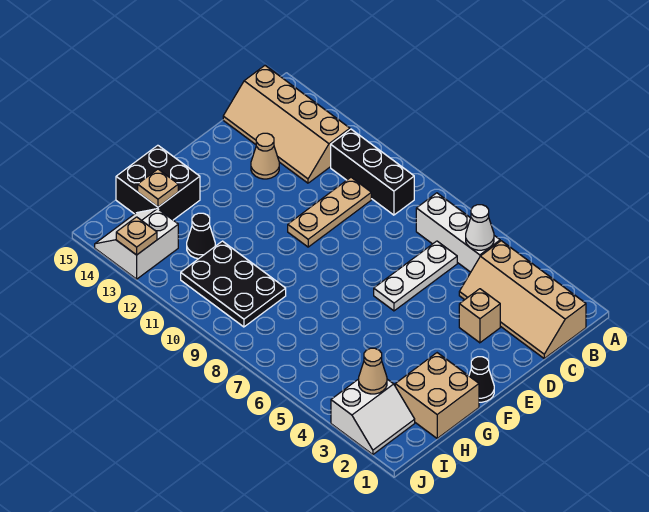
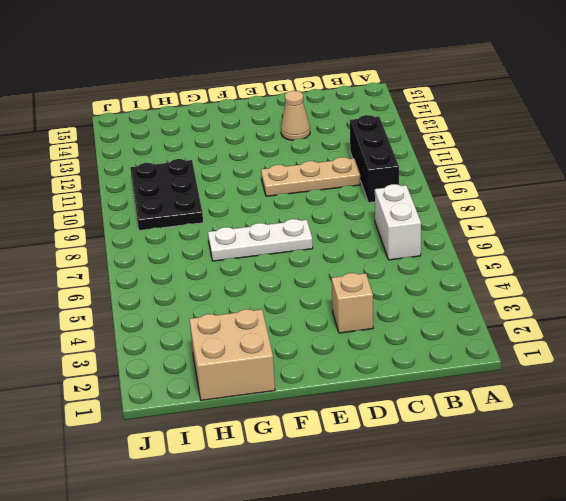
white brick B6:B7 level 1 -> white brick B5:B7 level 1
white plate E7:G7 level 1 -> white plate C6:E6 level 1
none -> tan slope B1:C4 level 1 top B
none -> tan slope B12:C15 level 1 top B
none -> black cone F1 level 1

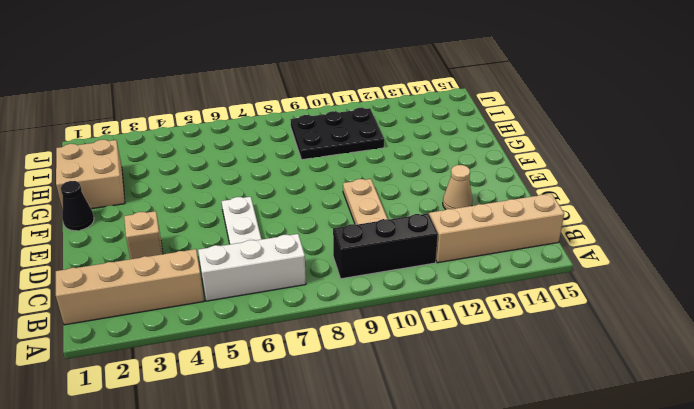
none -> black brick G14:H15 level 1
none -> black cone H12 level 1
none -> white slope I2:J3 level 1 top 3

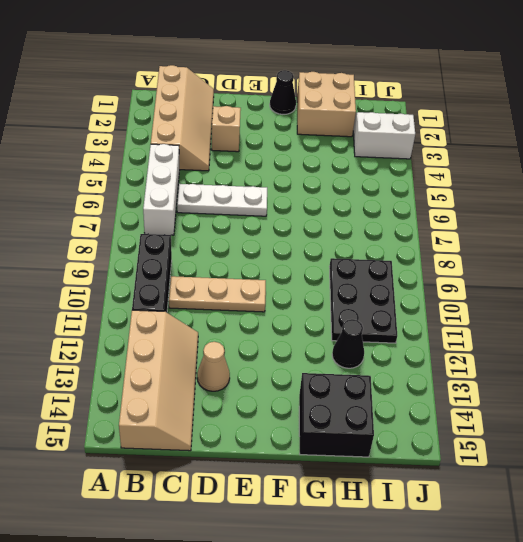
none -> white slope I13:J14 level 1 top 13
none -> white cone B5 level 2
none -> tan plate H14 level 2

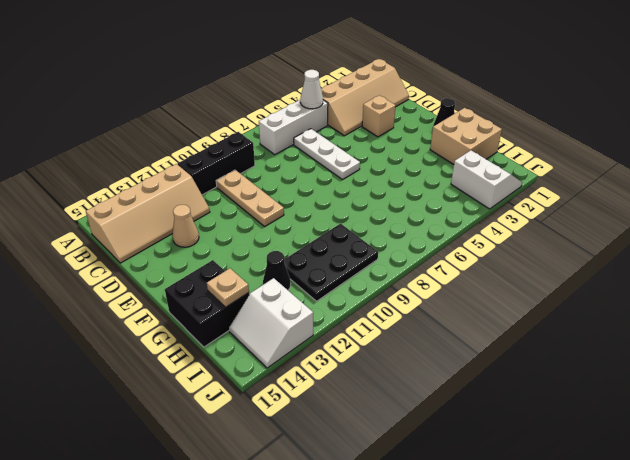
none -> tan cone I3 level 2
none -> tan plate J13 level 2

